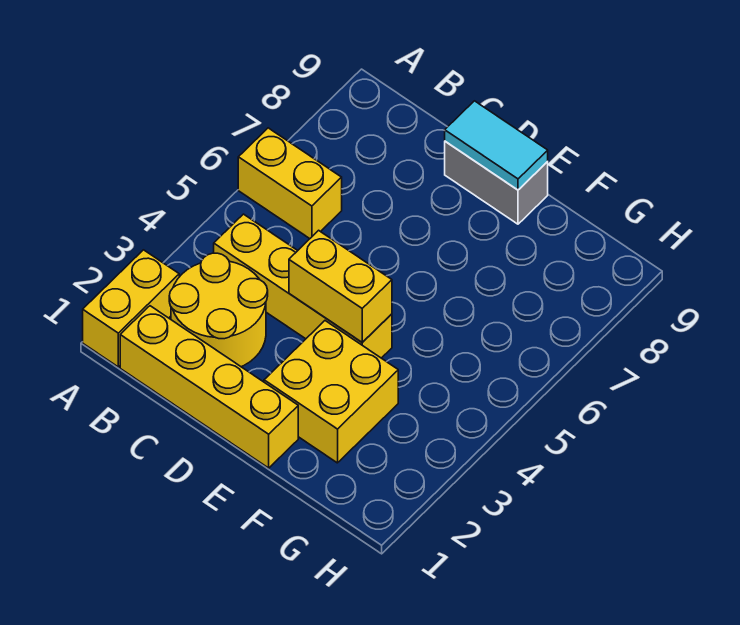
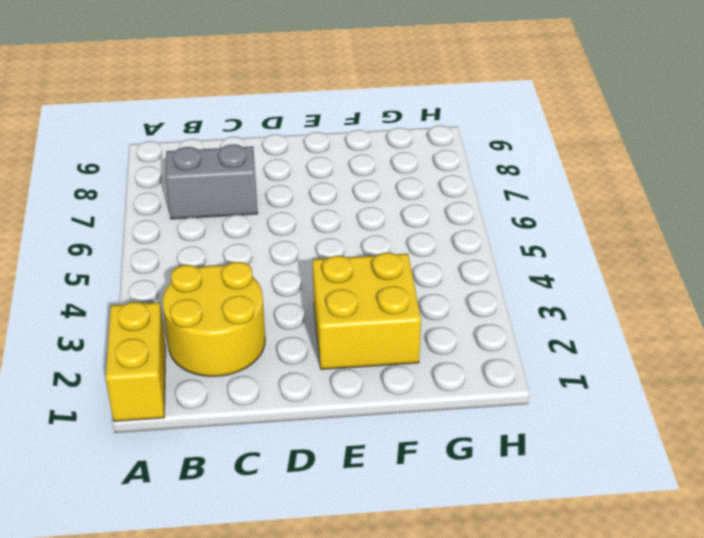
grey brick B7:C7 level 1 -> grey brick D9:E9 level 1
none -> yellow brick A6:B6 level 1
none -> yellow brick B1:E1 level 1

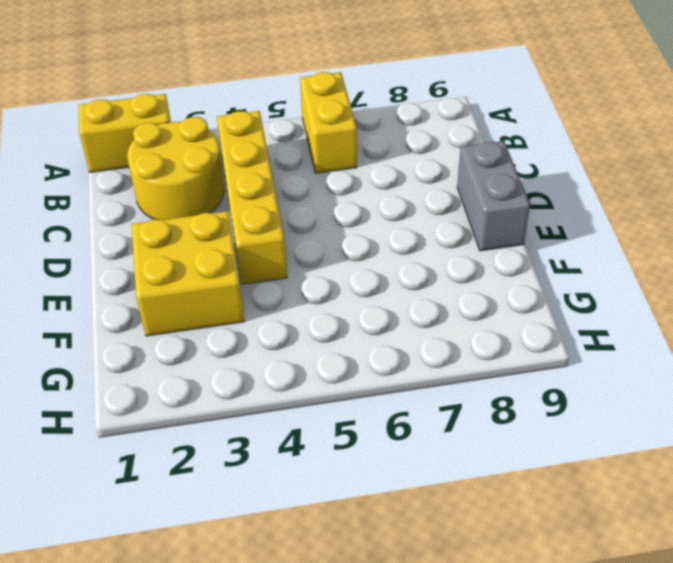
none -> yellow brick B1:E1 level 1
none -> yellow brick D4:E4 level 2

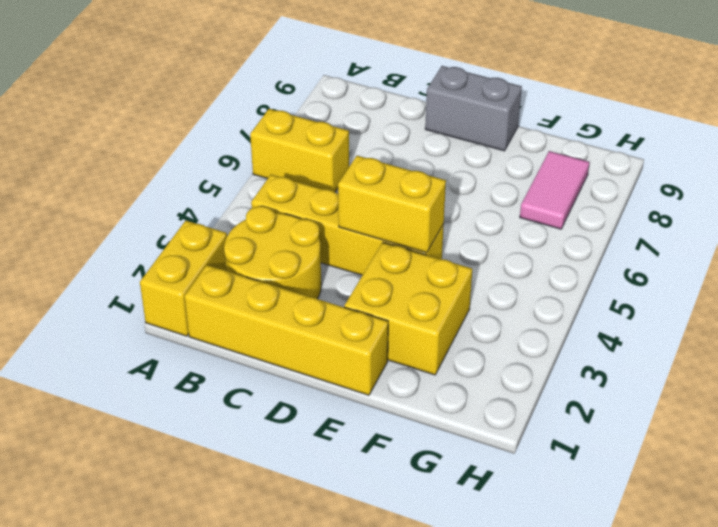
pink tile G7:G8 level 1 -> none
none -> cyan tile D9:E9 level 2

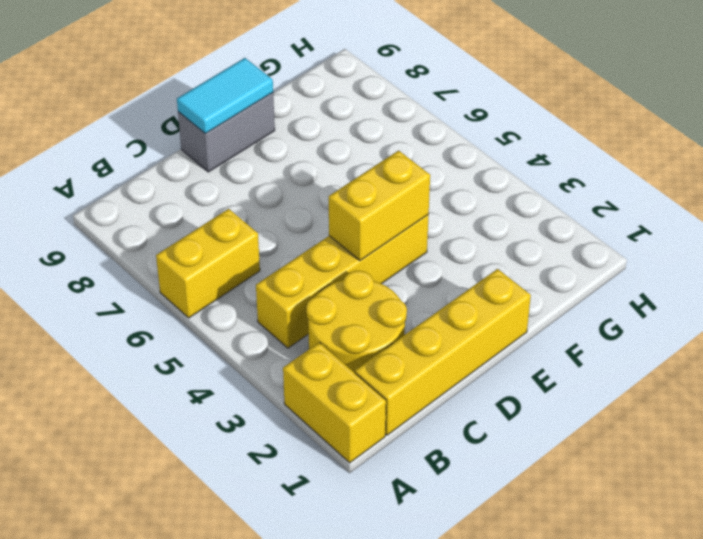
none -> yellow brick E2:F3 level 1

